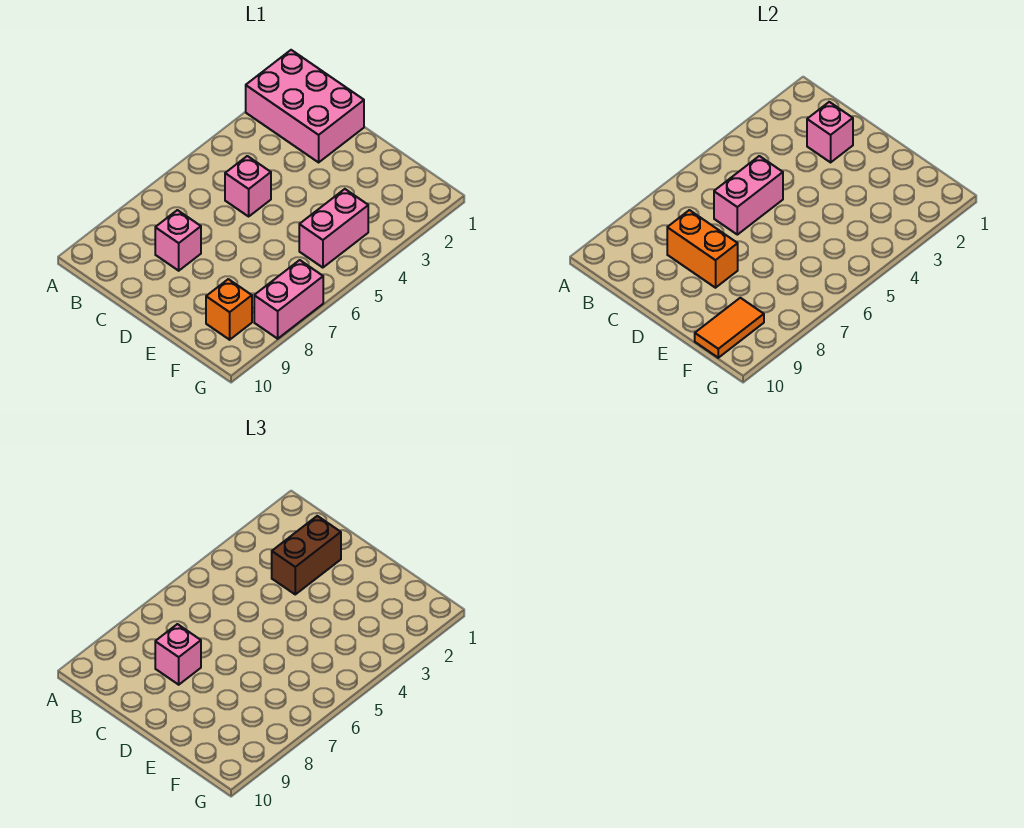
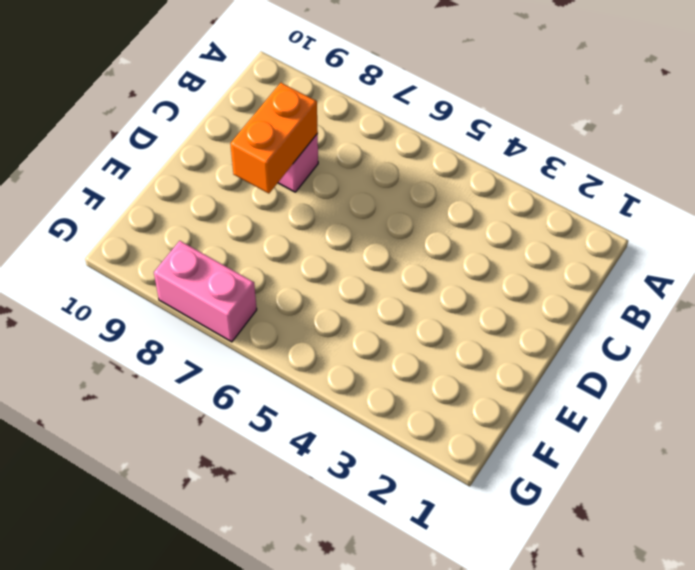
none -> pink brick A1:C2 level 1
none -> pink brick C5 level 1
none -> pink brick F4:F5 level 1

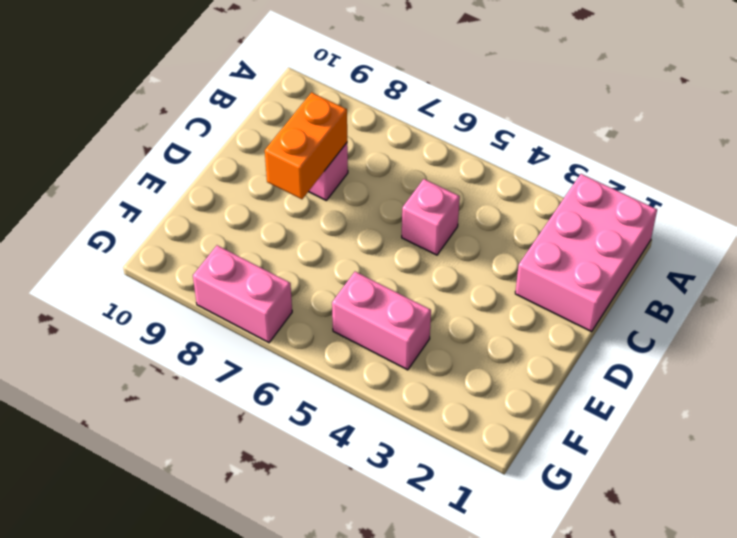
none -> orange brick F9 level 1
none -> pink brick C2 level 2
none -> pink brick C5:C6 level 2

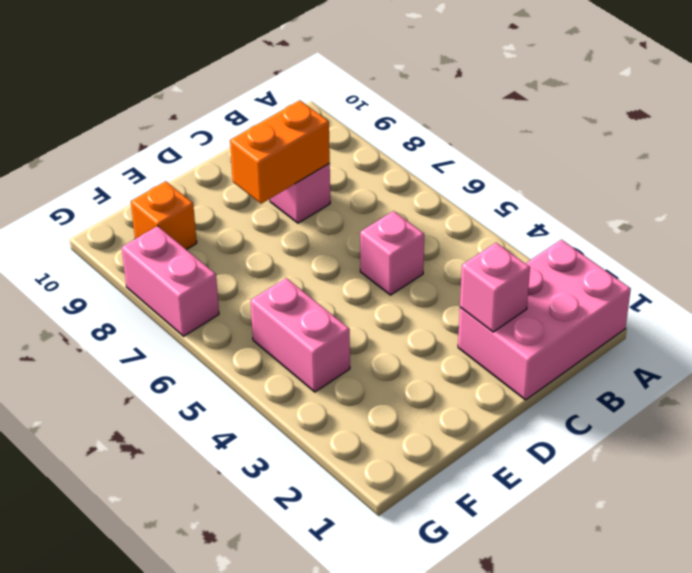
none -> pink brick C5:C6 level 2
none -> orange tile F9:F10 level 2
none -> brown brick C2:C3 level 3

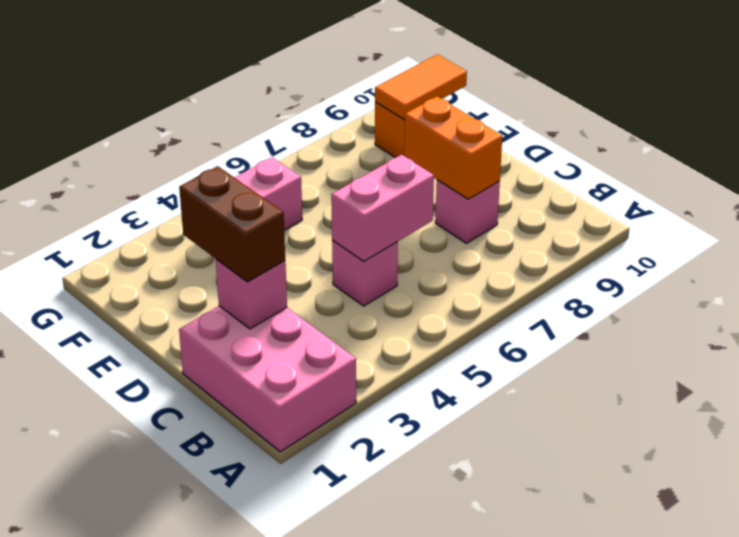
brown brick C2:D2 level 3 -> brown brick C2:C3 level 3
none -> pink brick G7:G8 level 1
none -> pink brick C8 level 3

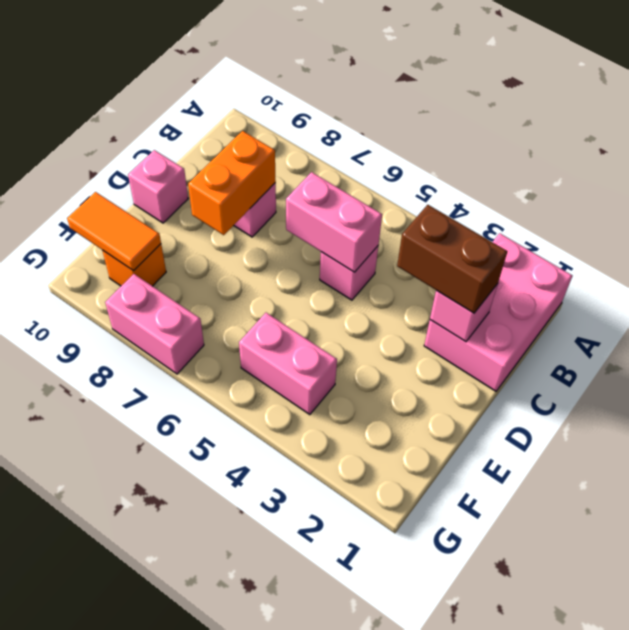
pink brick D10 level 1 -> pink brick C8 level 3

